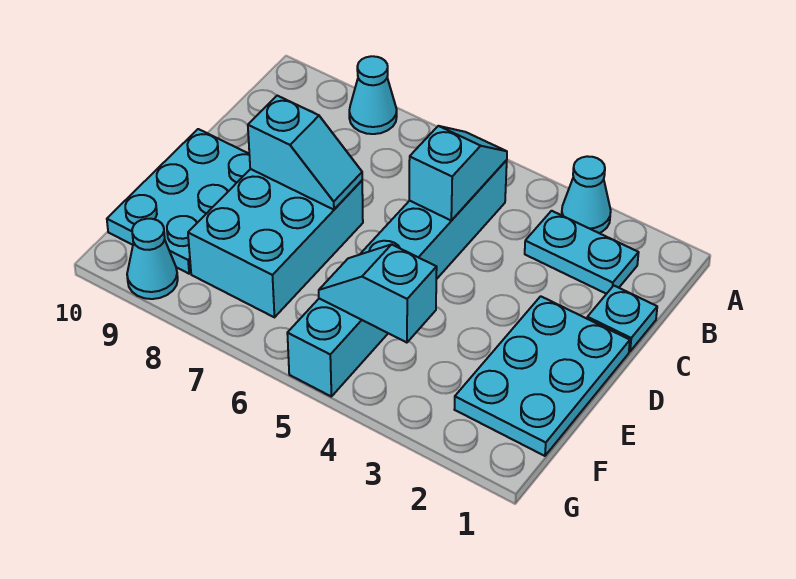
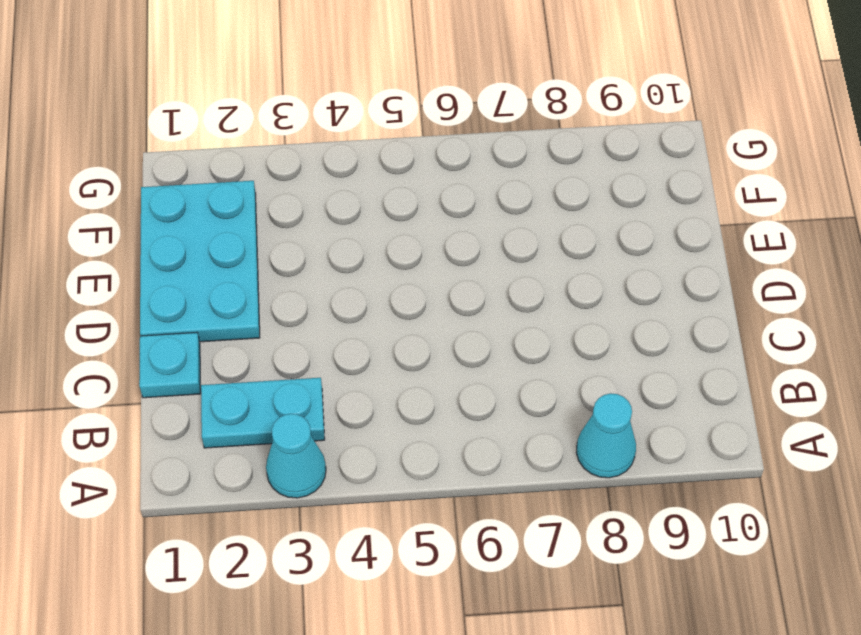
none -> cyan brick B5:G5 level 1
none -> cyan brick D7:F8 level 1
none -> cyan plate D9:F10 level 1

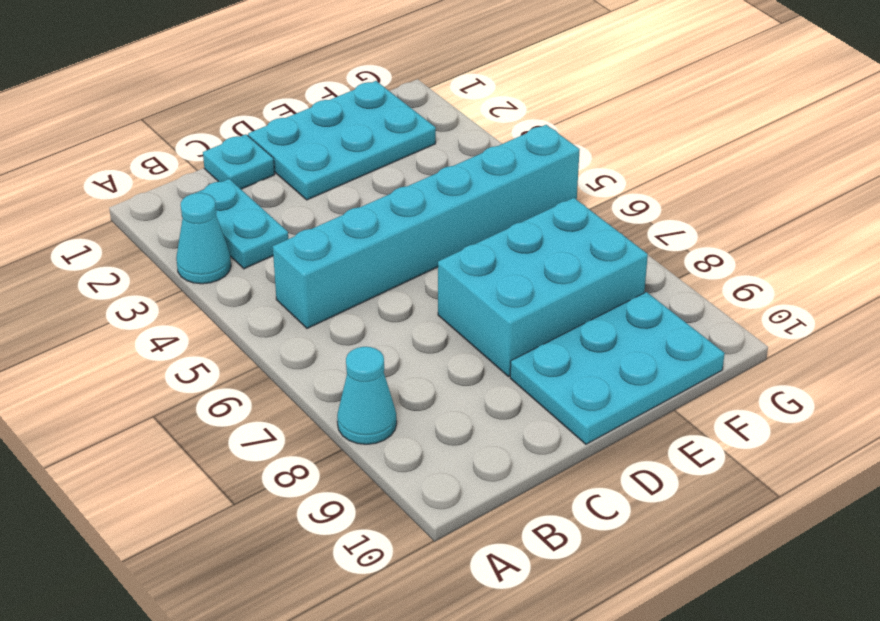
none -> cyan cone G9 level 1
none -> cyan slope B5:C5 level 2 top C
none -> cyan slope D7:D8 level 2 top 8

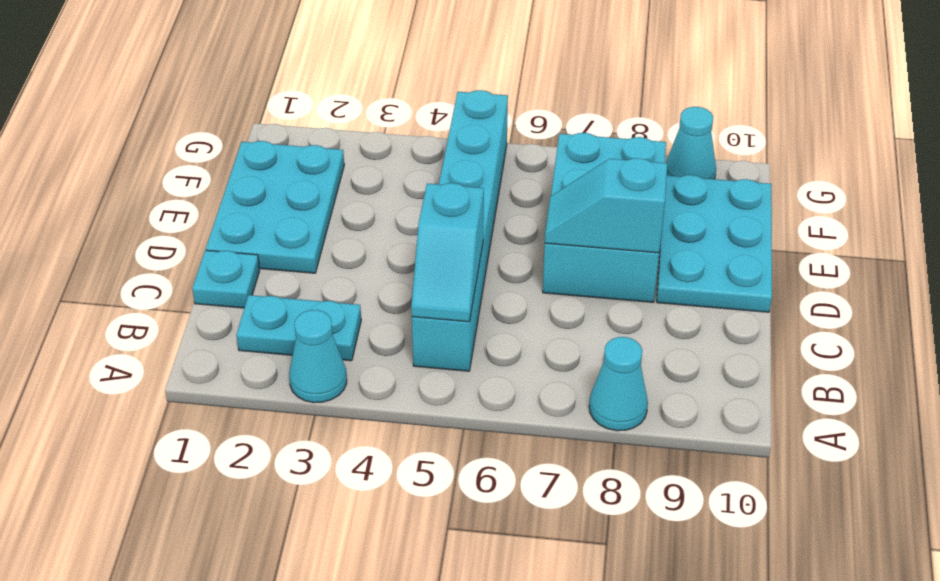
none -> cyan slope F4:F5 level 2 top 4

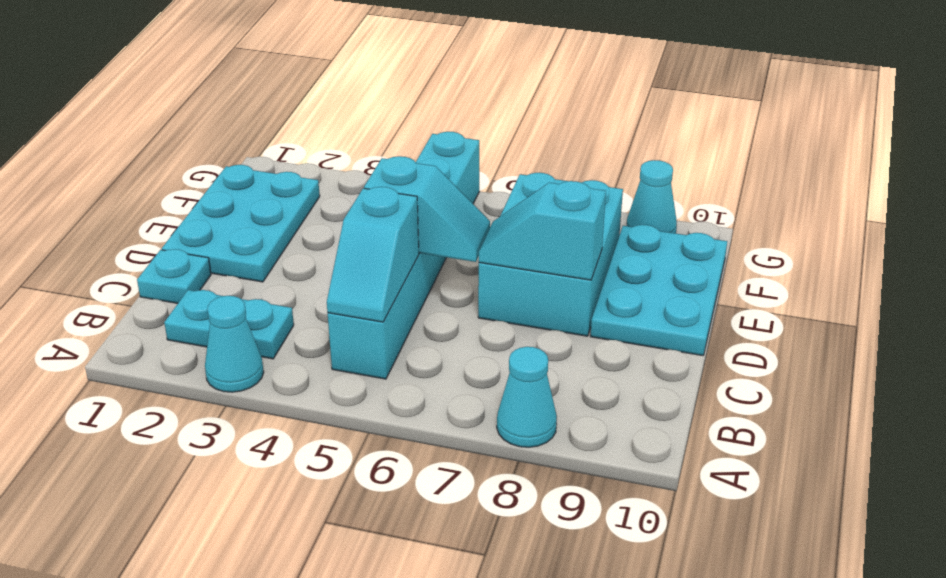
cyan slope D5:D6 level 2 top 5 -> cyan slope F4:F5 level 2 top 4

